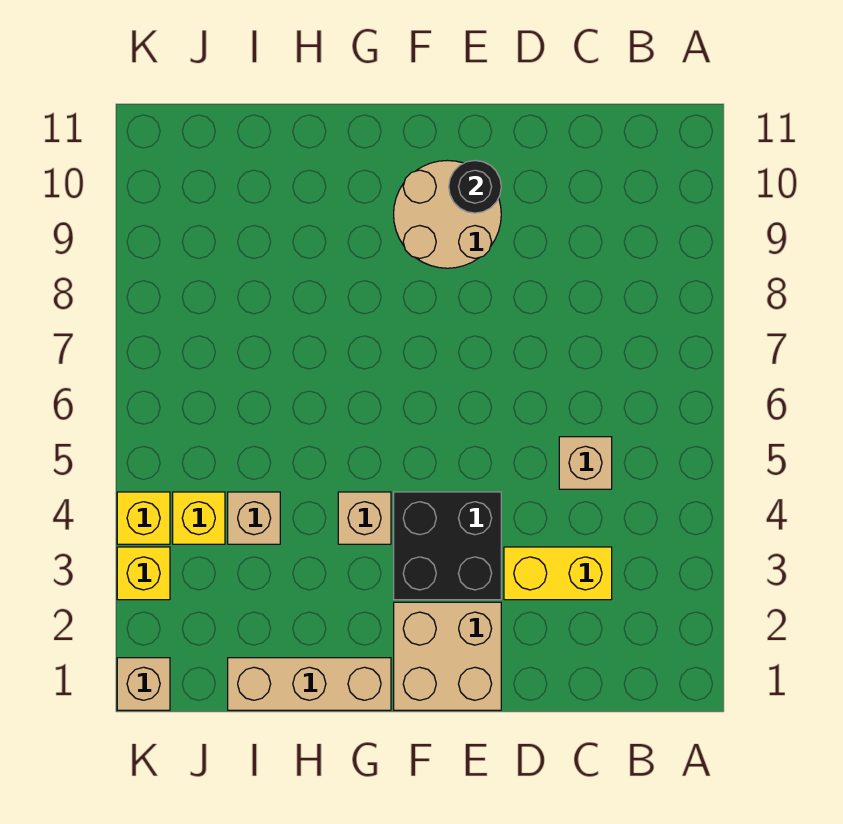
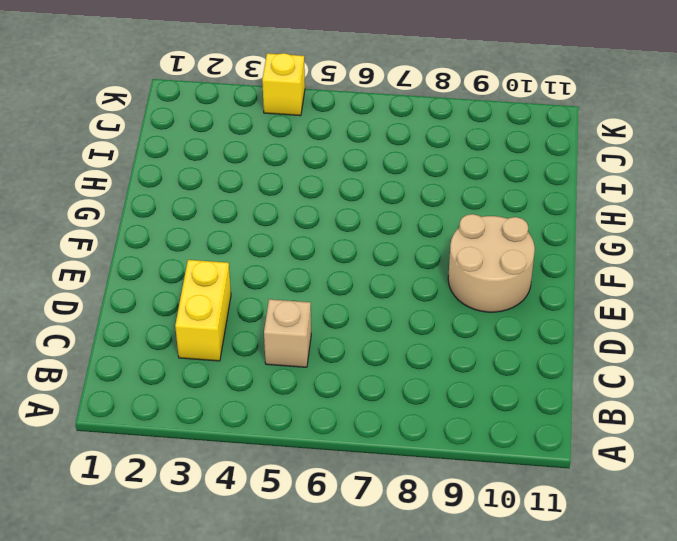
none -> tan brick E1:F2 level 1
none -> black brick E3:F4 level 1
none -> tan brick G1:I1 level 1

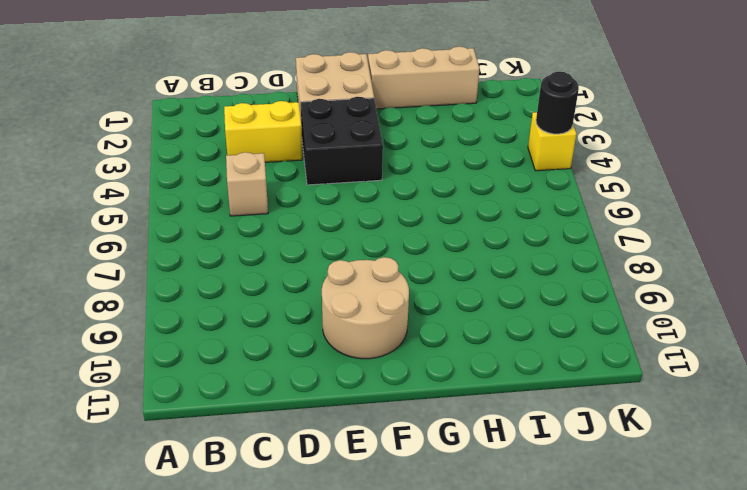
black round brick K4 level 2 -> black round brick E10 level 2
none -> tan brick G4 level 1
none -> tan brick I4 level 1
none -> yellow brick J4 level 1

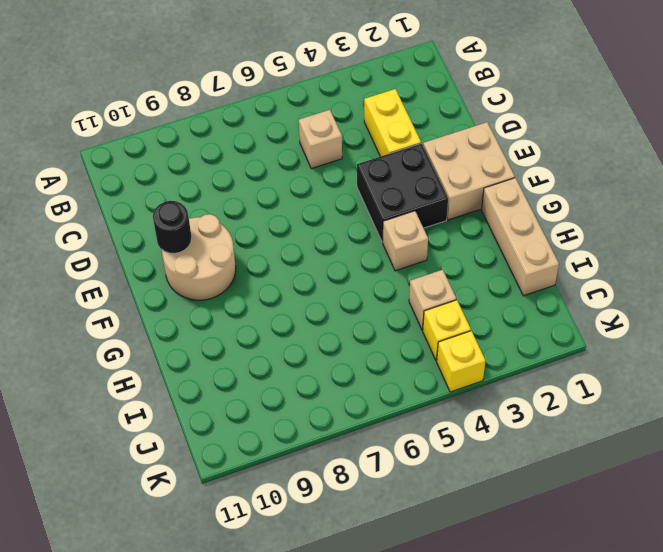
none -> tan brick K1 level 1
none -> yellow brick K3 level 1

